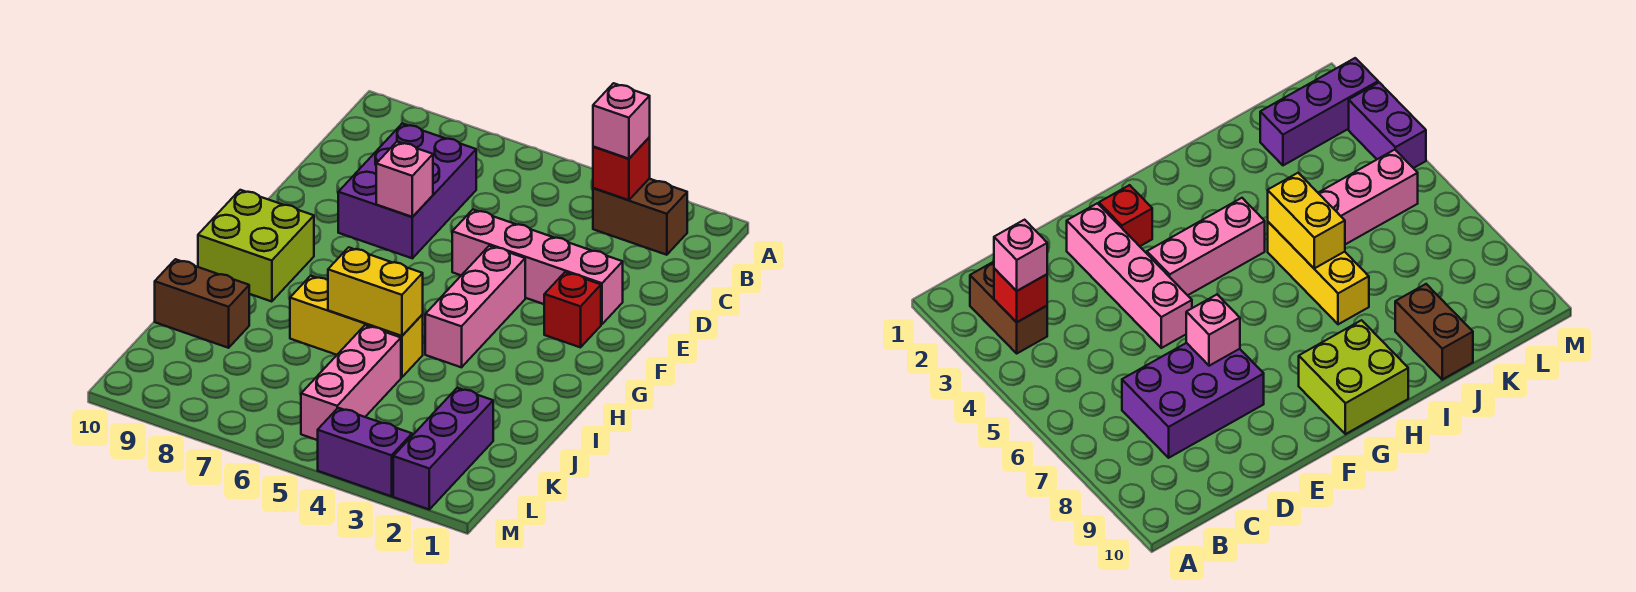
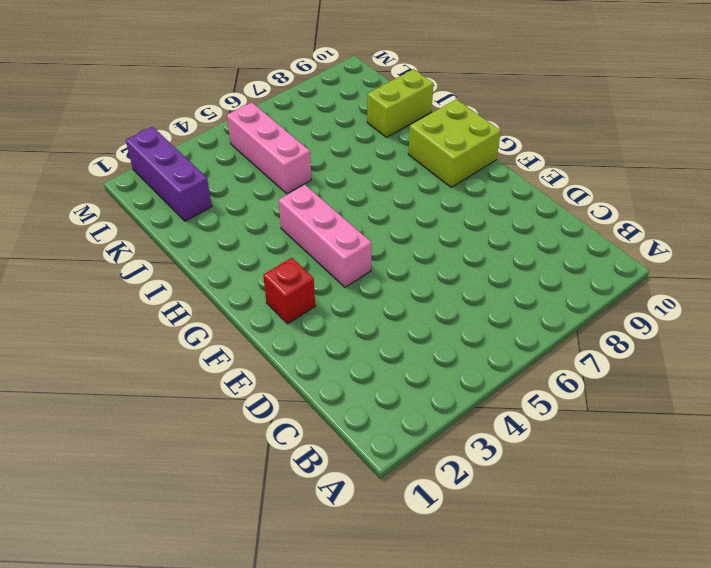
lime brick J9:J10 level 1 -> brown brick J9:J10 level 1
none -> brown brick B2:B3 level 1
none -> purple brick C7:E8 level 1
none -> pink brick E2:E5 level 1

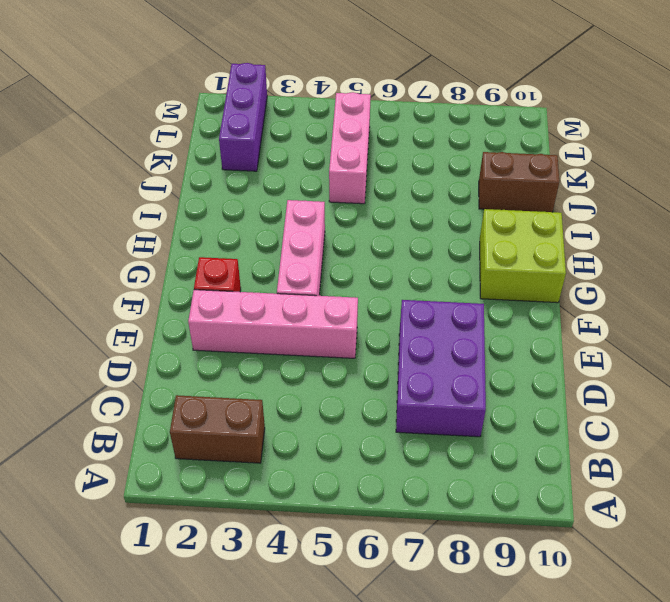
none -> yellow brick I5:I7 level 1
none -> purple brick M3:M4 level 1
none -> red brick B3 level 2

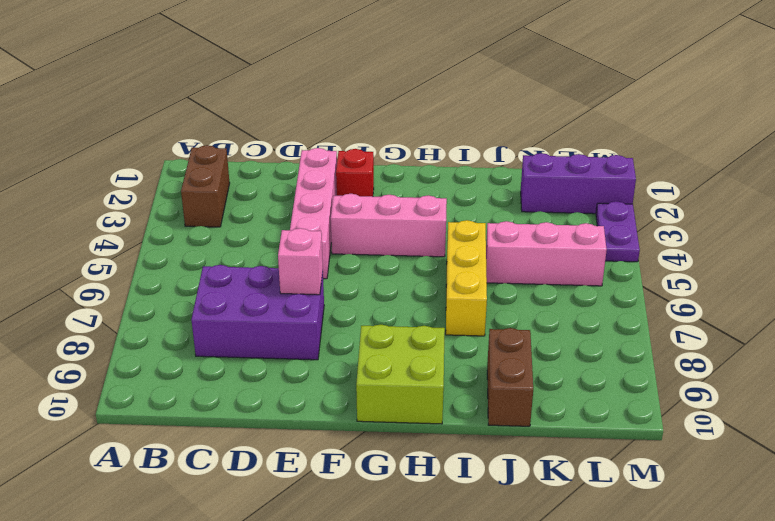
purple plate M3:M4 level 1 -> purple brick M3:M4 level 1
none -> red brick B3 level 2
none -> yellow brick I5:I6 level 2
none -> pink brick B3 level 3

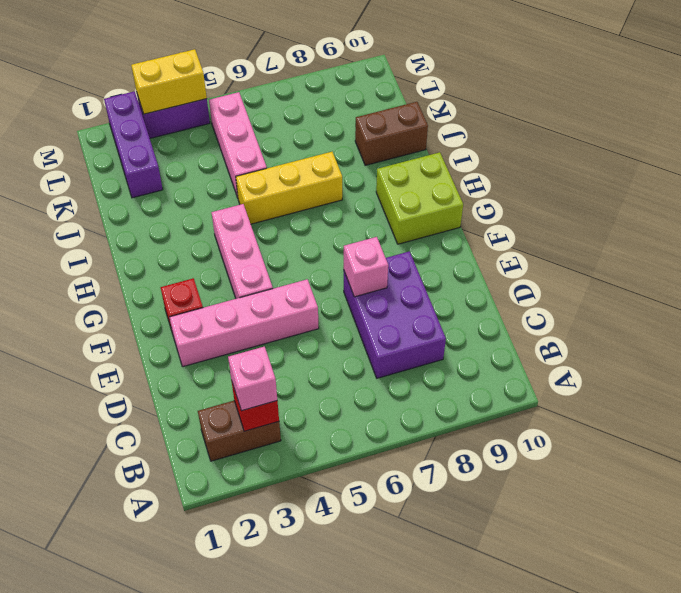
yellow brick M3:M4 level 2 -> yellow brick I5:I6 level 2

